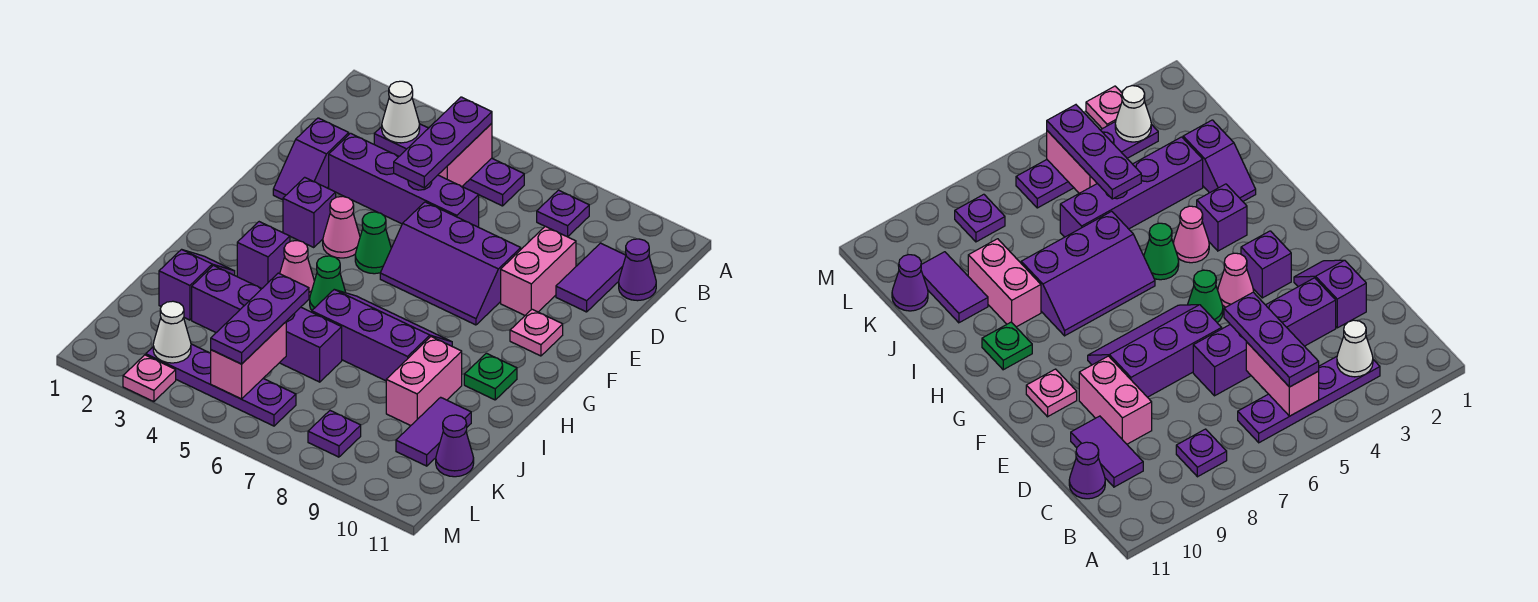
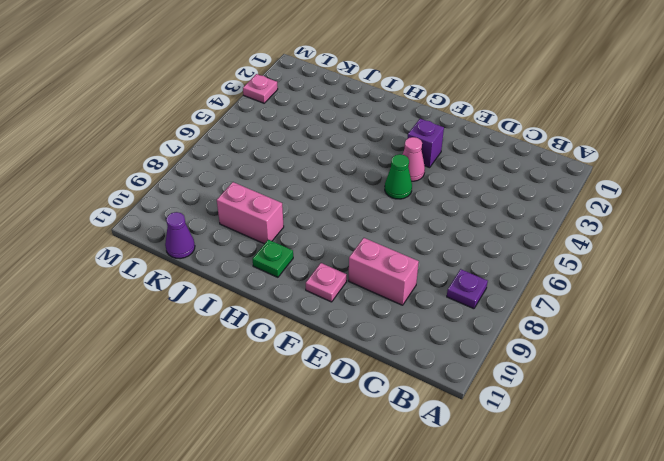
none -> purple plate B3:B6 level 1
none -> purple tile C10:D10 level 1
none -> purple cone C11 level 1
none -> purple slope D2:E2 level 1 top D

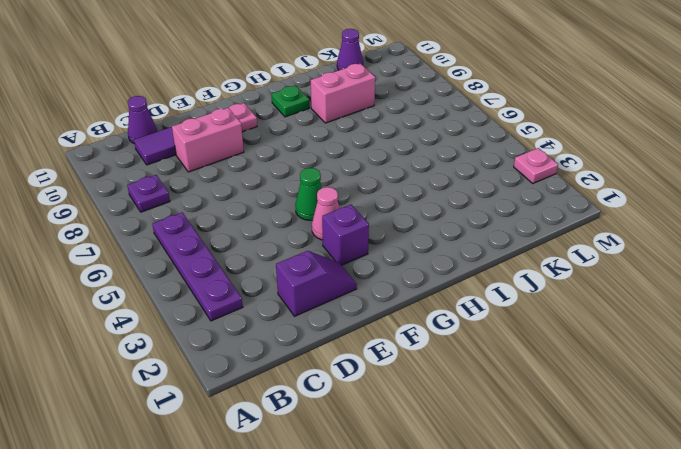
none -> purple brick D3:D6 level 1
none -> purple slope E6:F8 level 1 top E
none -> purple brick H3 level 1
none -> pink cone H4 level 1

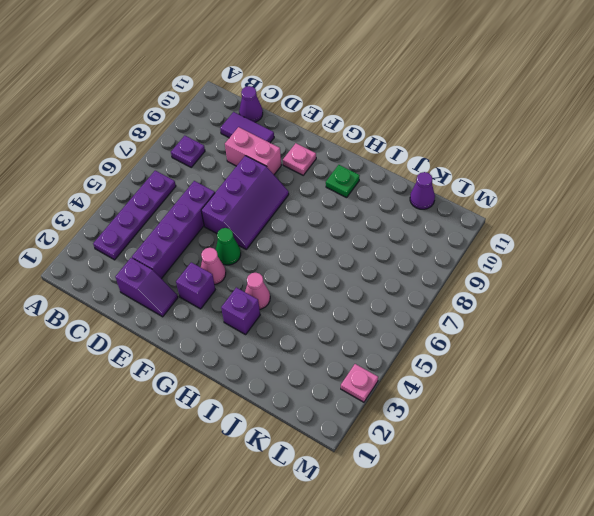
none -> green cone H5 level 1
none -> purple slope H6:I8 level 1 top I
none -> purple slope I2:J2 level 1 top J
none -> pink brick I9:J9 level 1

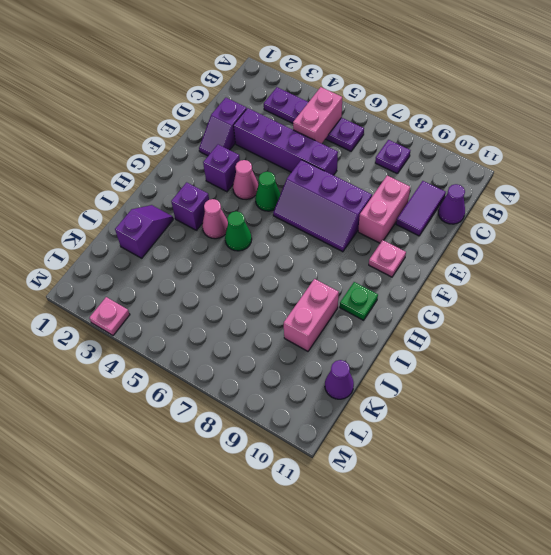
none -> purple slope H6:I8 level 1 top I
none -> purple brick J3:J6 level 1
none -> purple tile J10:K10 level 1
none -> purple plate L3:L6 level 1

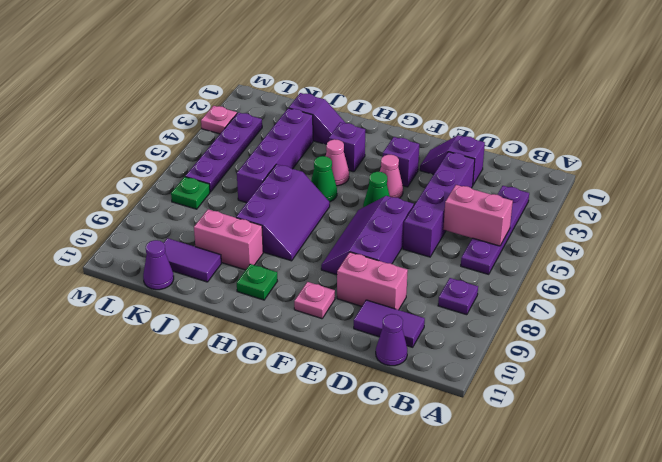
green plate L7 level 1 -> none
none -> purple plate L8 level 1
none -> white cone B3 level 2
none -> pink brick K5:L5 level 2
none -> white cone L3 level 2

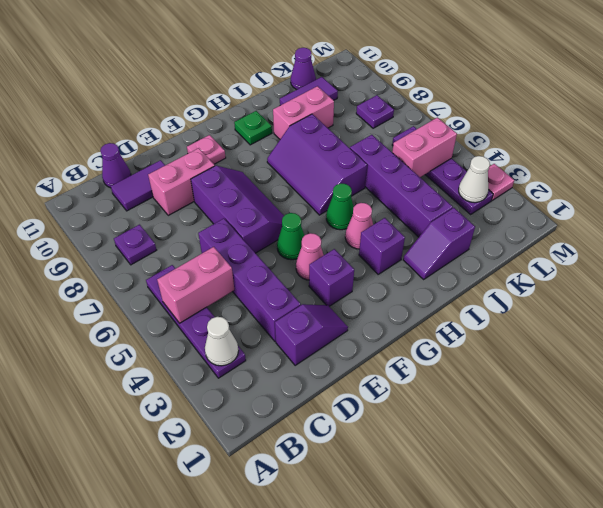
none -> purple plate B5:D5 level 3
none -> purple plate J5:L5 level 3

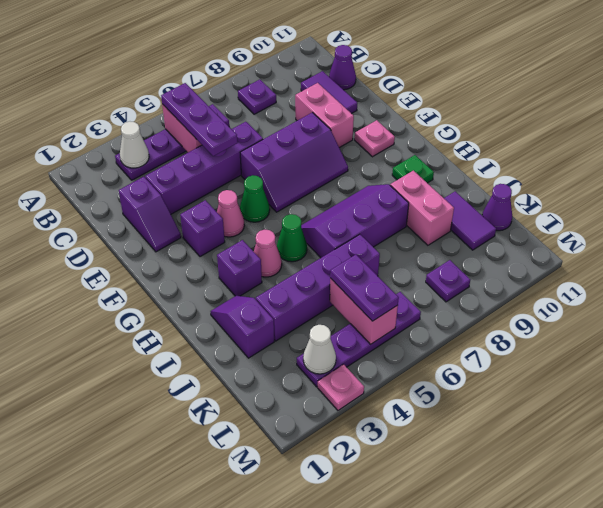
purple plate K5:L5 level 3 -> purple plate J5:L5 level 3

